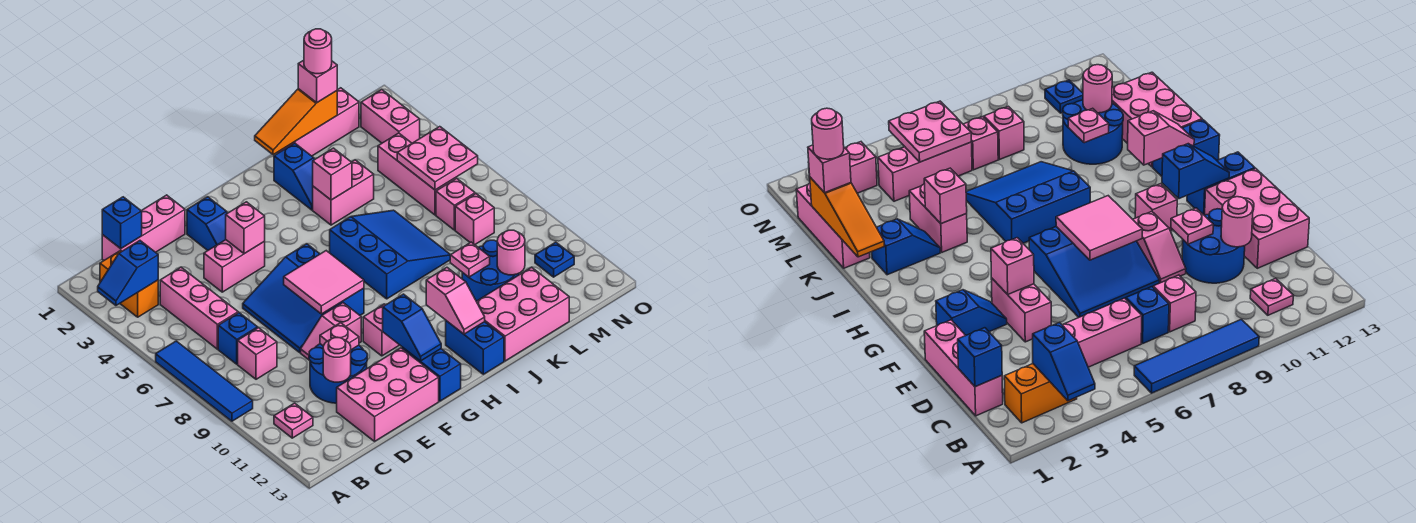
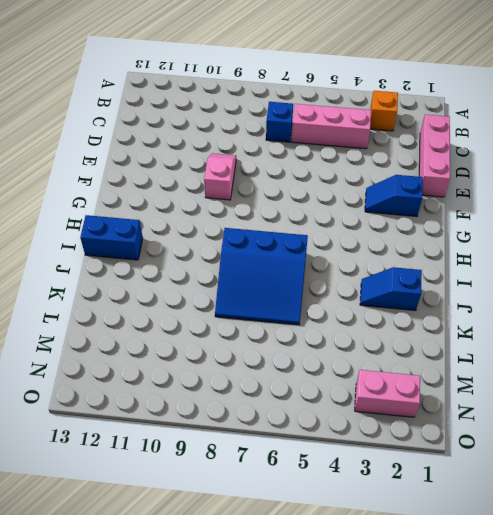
orange brick B3 level 1 -> orange brick B2:B3 level 1
none -> blue tile A6:A9 level 1
none -> pink plate B11 level 1
none -> pink brick C8 level 1
none -> blue round brick D10:E11 level 1

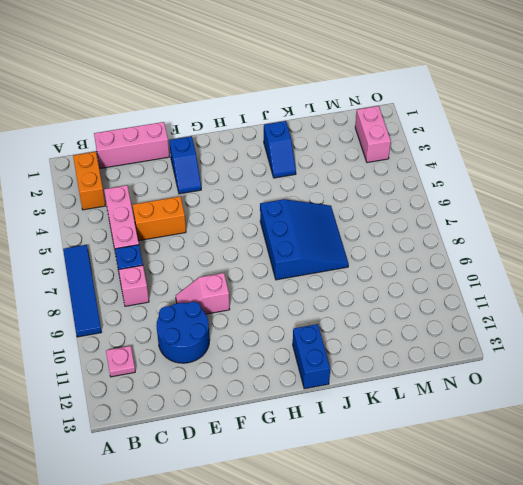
orange brick D5:E5 level 1 -> none
none -> pink brick D12:F13 level 1
none -> pink brick E4:F4 level 1
none -> blue slope E6:G8 level 1 top G
none -> pink brick G10 level 1

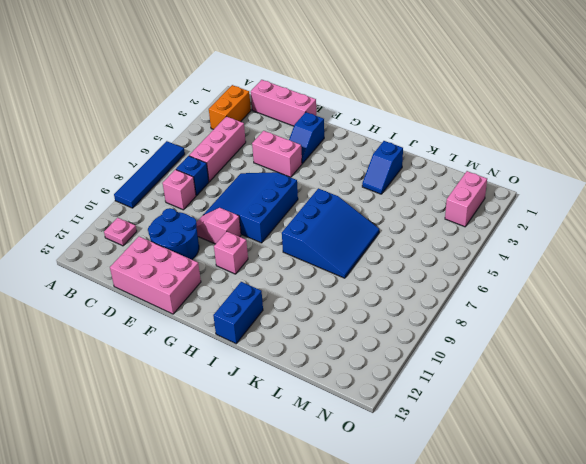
none -> blue brick G12:G13 level 1
none -> pink brick J4:K4 level 1
none -> pink brick J12:L13 level 1
none -> pink brick K1:M1 level 1

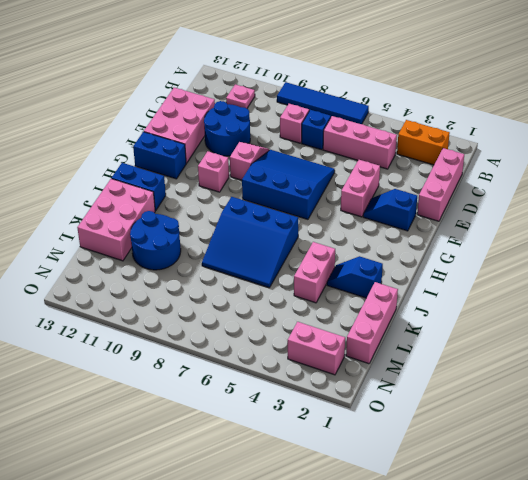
none -> pink brick M4:M6 level 1
none -> pink brick M7 level 1
none -> pink brick M8 level 1
none -> blue plate N11 level 1

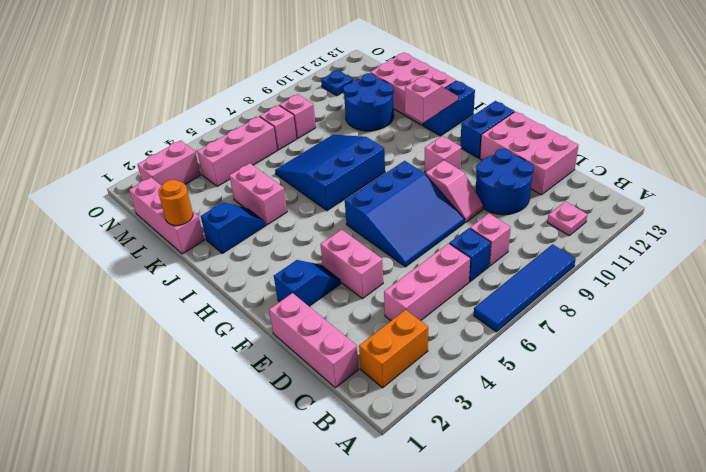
orange round brick K1 level 2 -> orange slope J1:L1 level 2 top L
none -> blue slope A3:B3 level 2 top B
none -> blue brick C1 level 2
none -> pink round brick D11 level 2
none -> pink plate E10 level 2

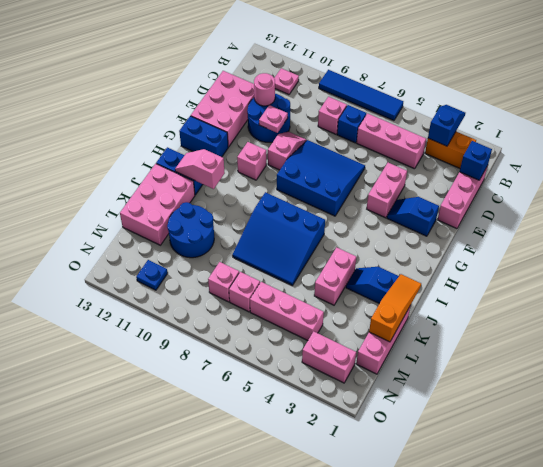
none -> pink brick F4 level 2
none -> pink tile F7:G8 level 2
none -> blue slope G11:G12 level 2 top 11
none -> pink brick J4 level 2

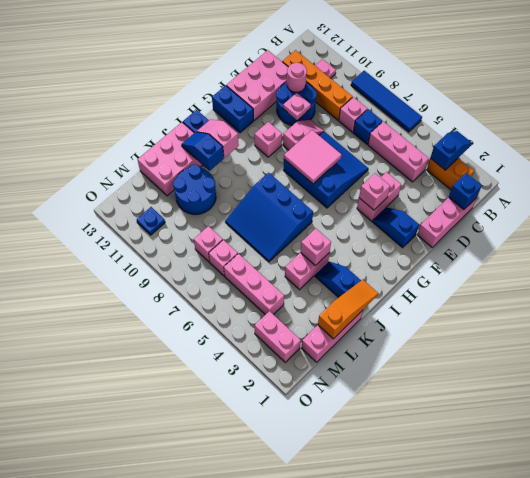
orange brick C9:C12 level 1 -> none
blue slope J11:J12 level 2 top 11 -> blue slope G11:G12 level 2 top 11
none -> pink plate K10 level 2
none -> pink round brick L11 level 2
none -> pink plate M5:N6 level 2
none -> pink brick L1 level 3

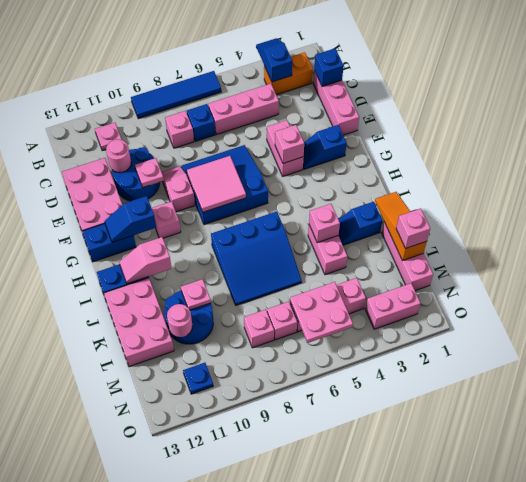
none -> pink round brick L1 level 4

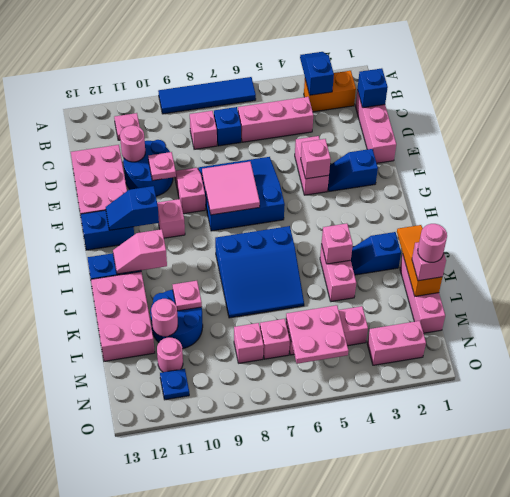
pink round brick M11 level 1 -> none

